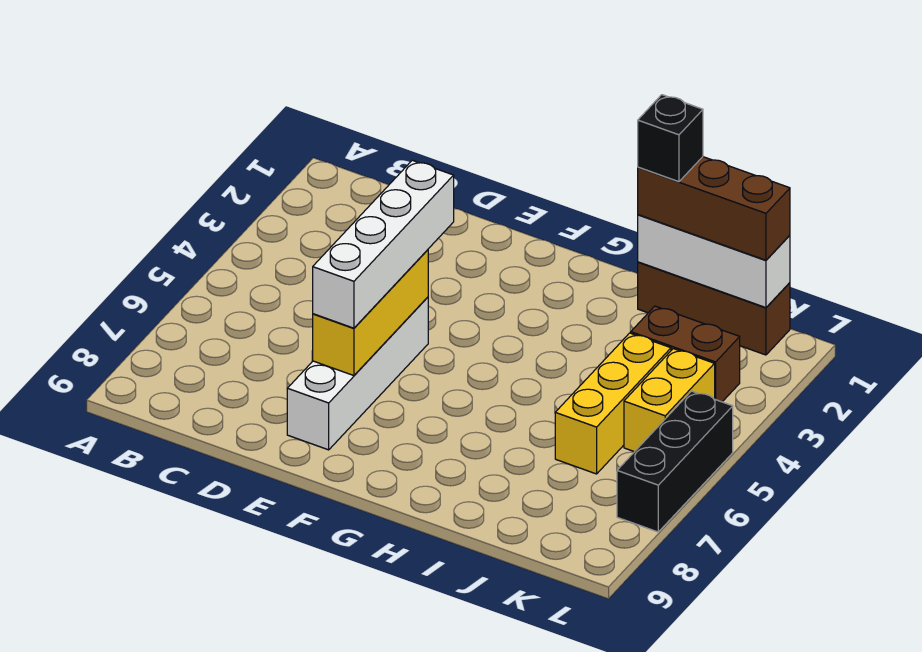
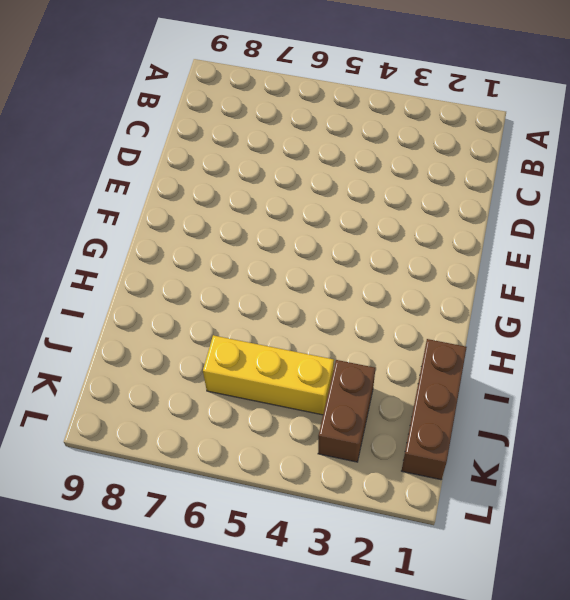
none -> white brick E5:E8 level 1
none -> yellow brick K4:K5 level 1

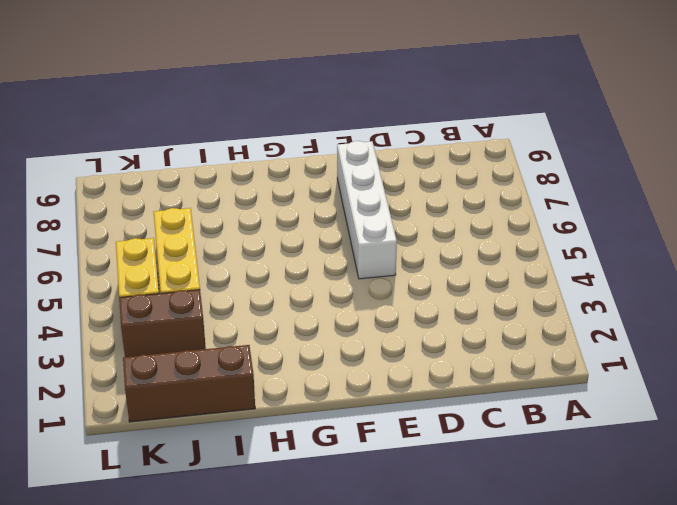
none -> black brick L5:L7 level 1
none -> yellow brick E5:E7 level 2

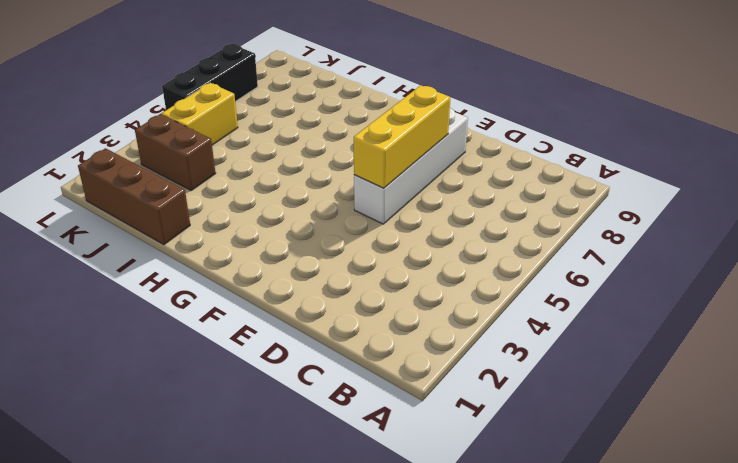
none -> yellow brick J4:J6 level 1
none -> white brick I1:K1 level 2

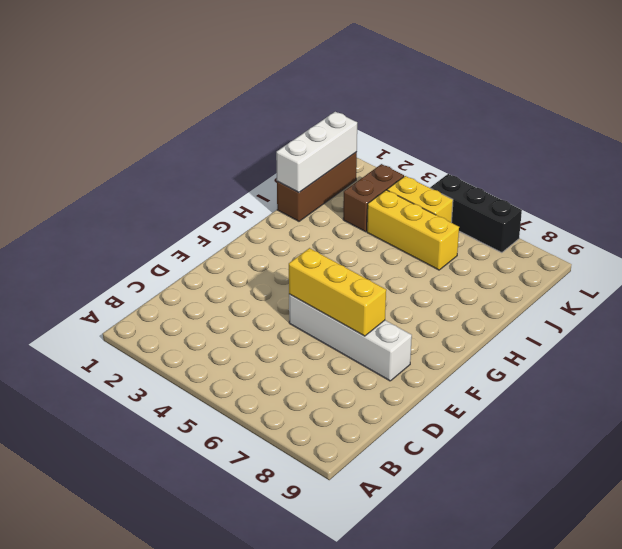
none -> white brick E4:E7 level 3
none -> brown brick I1:K1 level 3

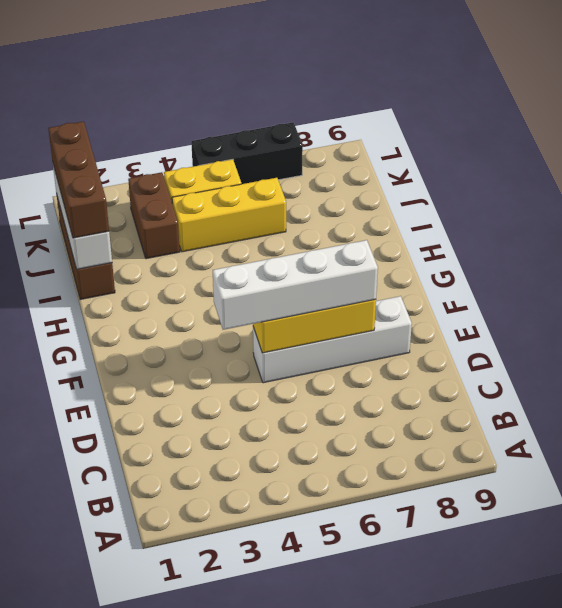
none -> black brick I1 level 4

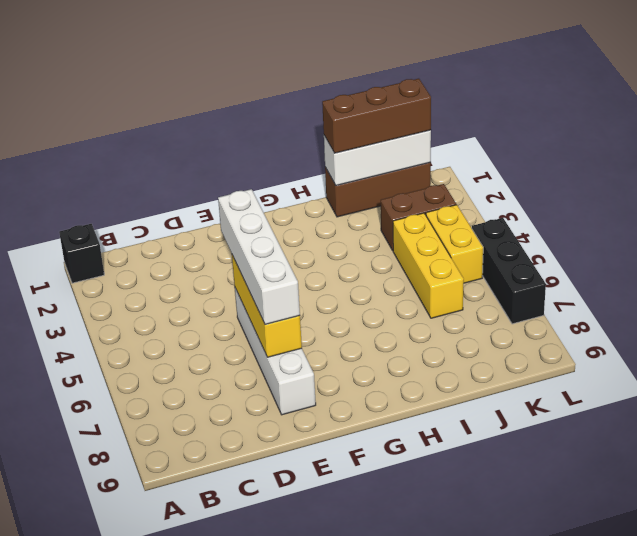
black brick A1 level 1 -> black brick I1 level 4

